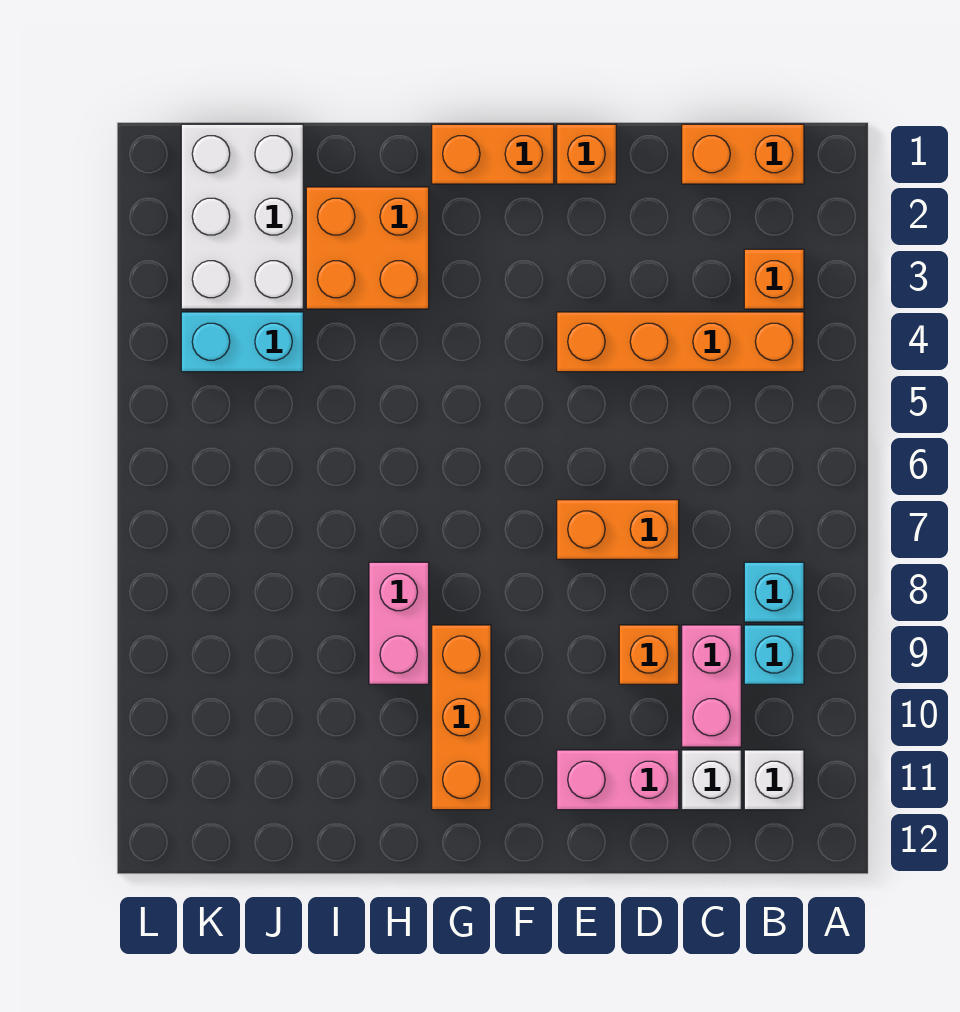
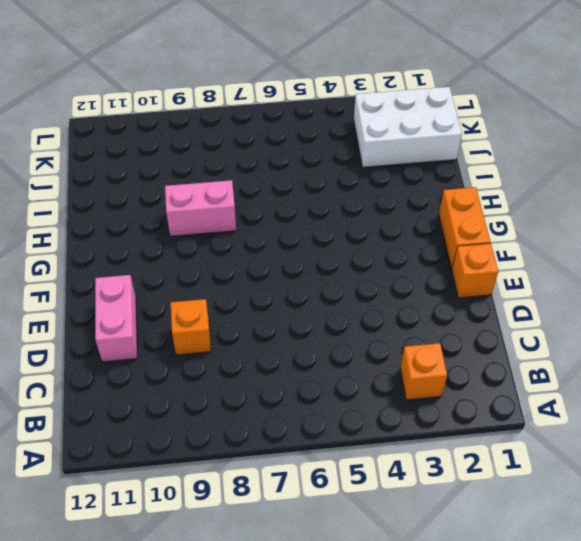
none -> orange brick B1:C1 level 1
none -> orange brick B4:E4 level 1
none -> cyan brick B8 level 1

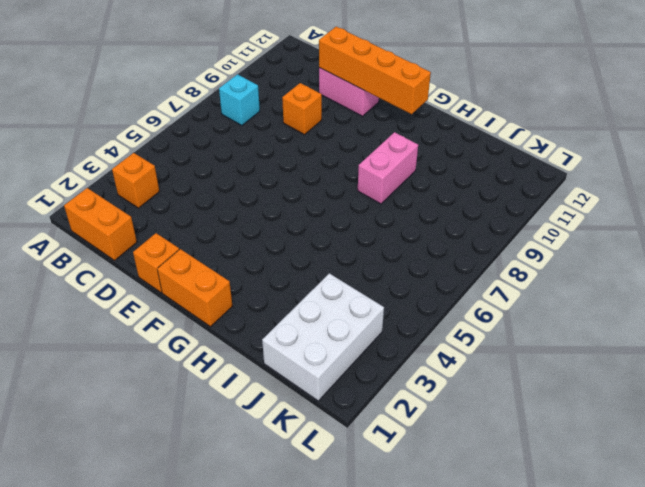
orange brick D11:G11 level 2 -> orange brick B4:E4 level 1
none -> cyan brick B9 level 1
none -> white brick B11 level 1
none -> pink brick C9:C10 level 1

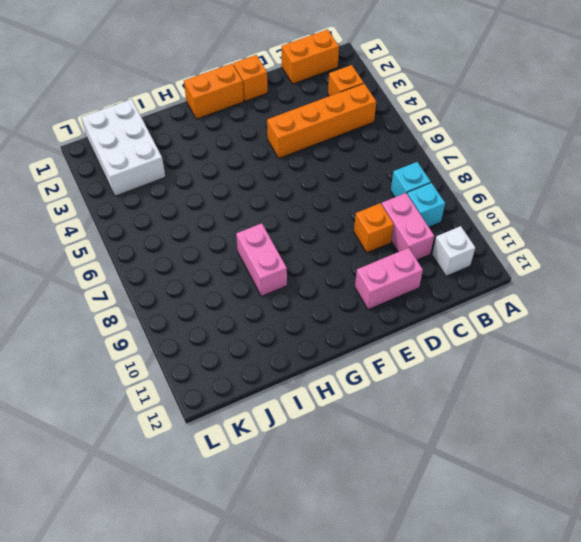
none -> white brick C11 level 1
none -> orange brick D7:E7 level 1
none -> orange brick G9:G11 level 1

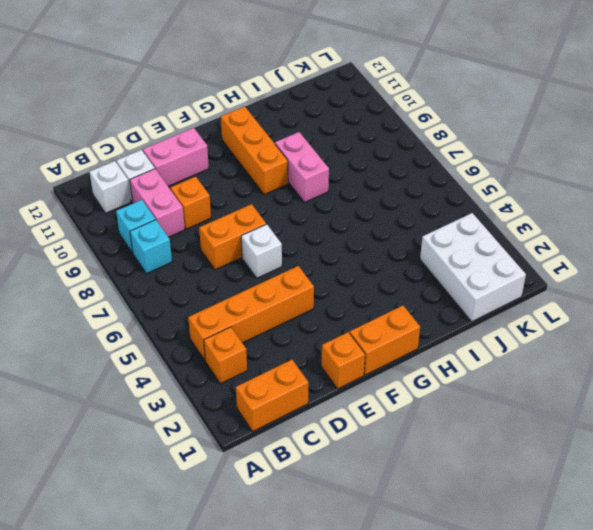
white brick E6 level 1 -> none
none -> orange brick H2:I3 level 1
none -> cyan brick J4:K4 level 1

